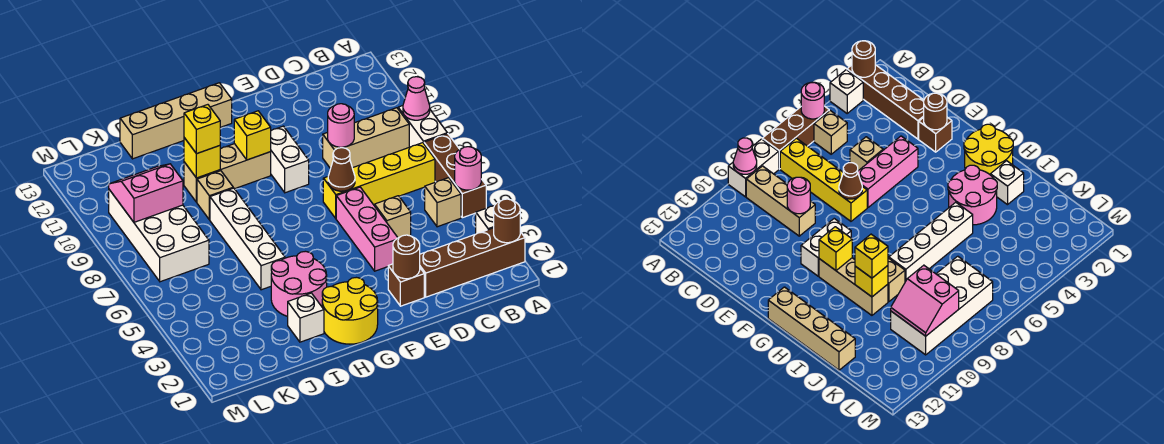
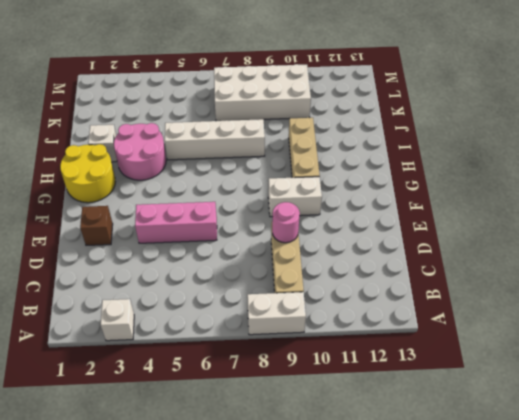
none -> brown brick A2:D2 level 1
none -> brown brick A5:A7 level 1
none -> tan brick B5 level 1

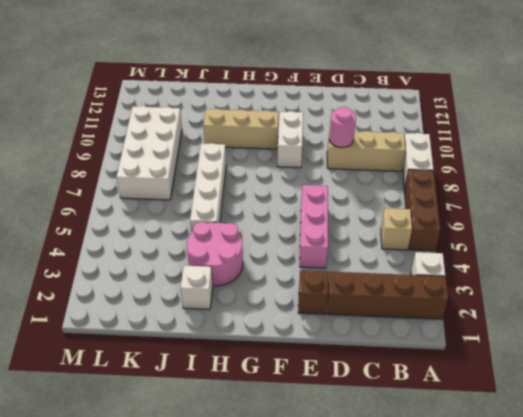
none -> yellow brick B7:E7 level 1
none -> tan brick D5 level 1
none -> yellow round brick G1:H2 level 1

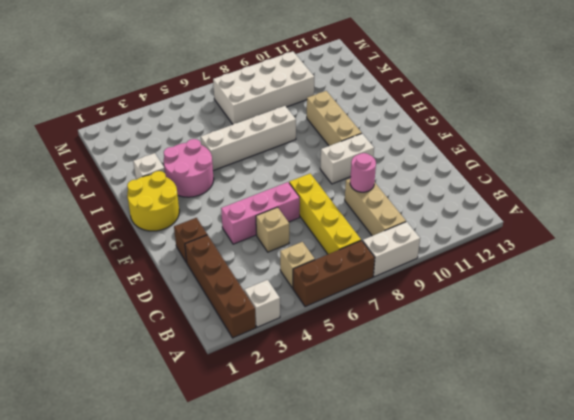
none -> tan brick G13:J13 level 1
none -> tan brick I9 level 1
none -> brown round brick A2 level 2

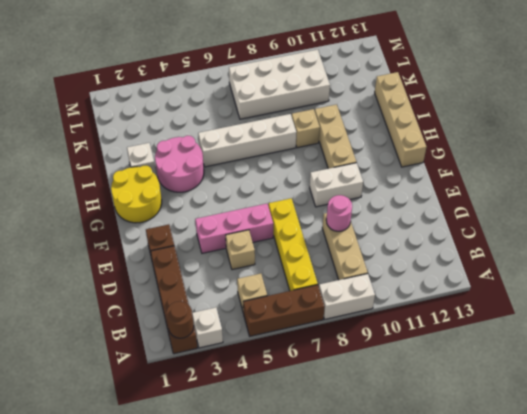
none -> pink round brick A5 level 2
none -> pink cone A9 level 2
none -> brown round brick E2 level 2

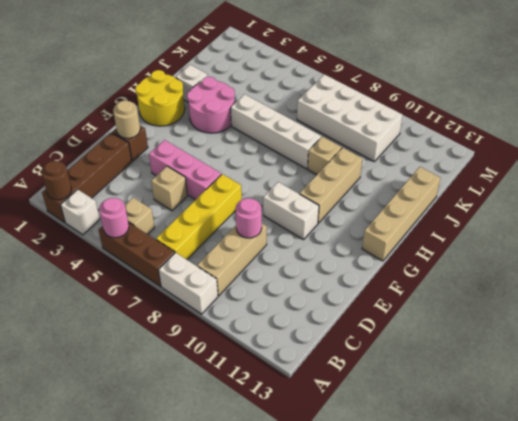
tan round brick E2 level 2 -> brown round brick E2 level 2
none -> pink cone A9 level 2
none -> brown cone E7 level 2
none -> yellow brick G10 level 2

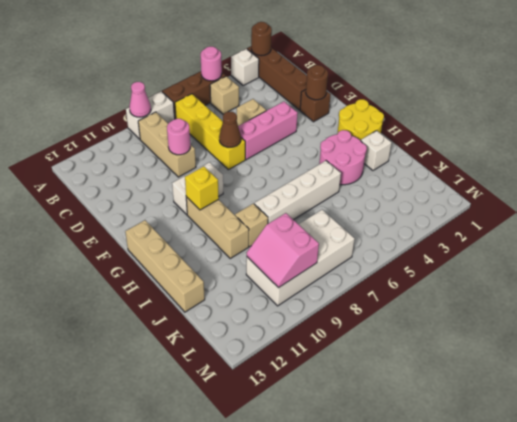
none -> yellow brick I10 level 2
none -> yellow brick I10 level 3

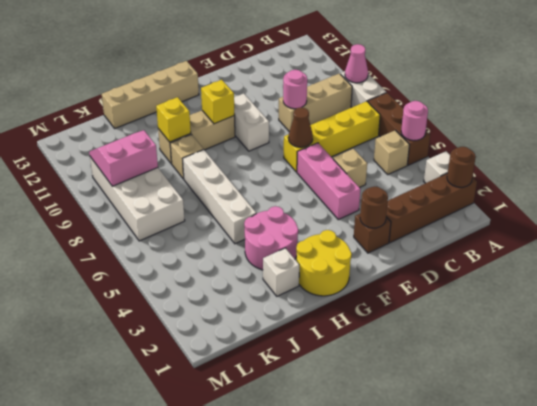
none -> yellow brick I10 level 3

